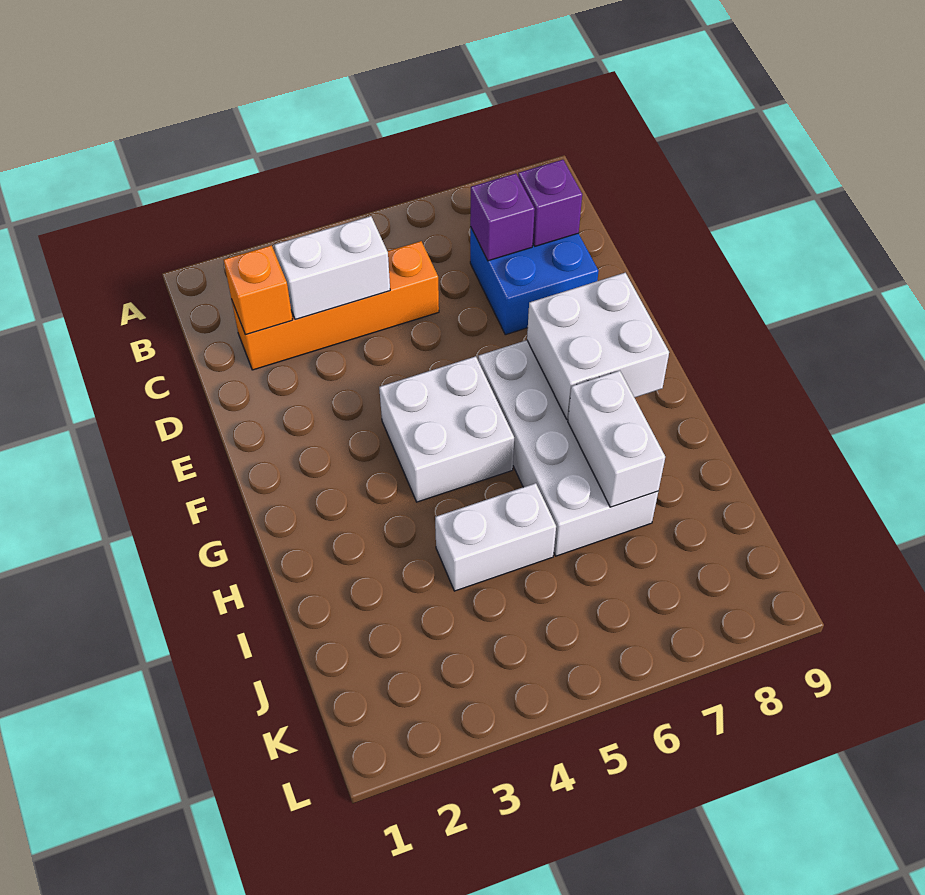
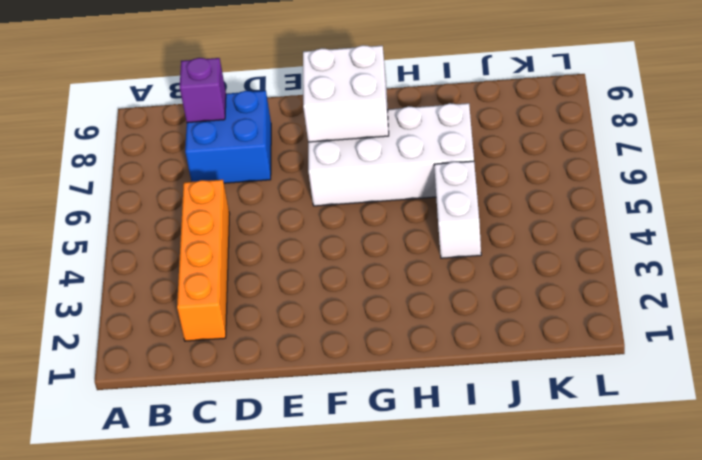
none -> white brick F4:G5 level 1
none -> orange brick C2 level 2

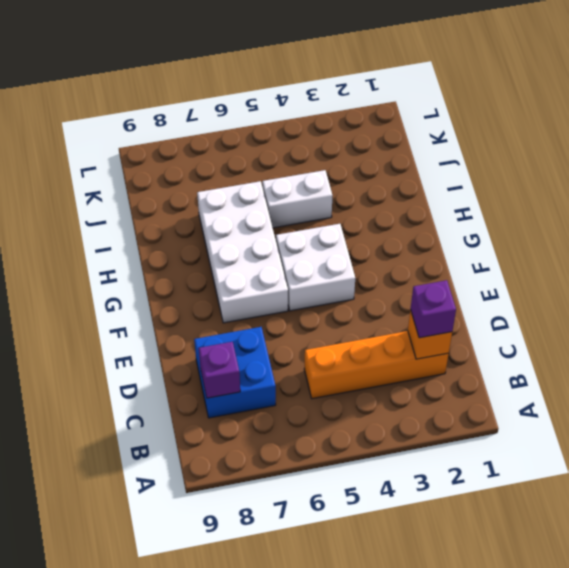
purple brick C2 level 3 -> purple brick C7 level 2
none -> white brick C3:C4 level 2
none -> white brick F7:G8 level 2

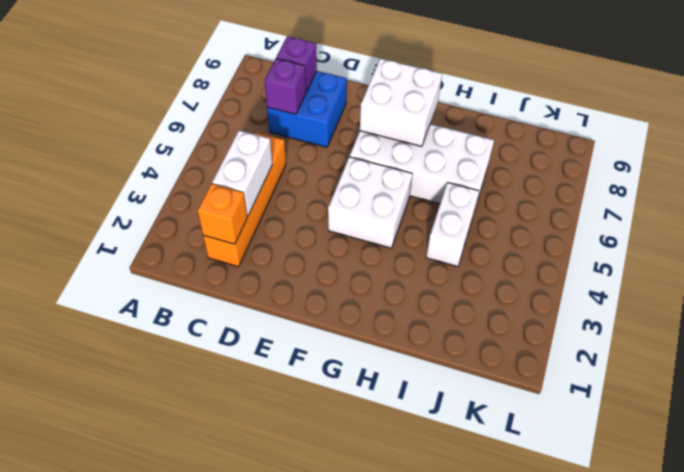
none -> white brick H7:I7 level 2

